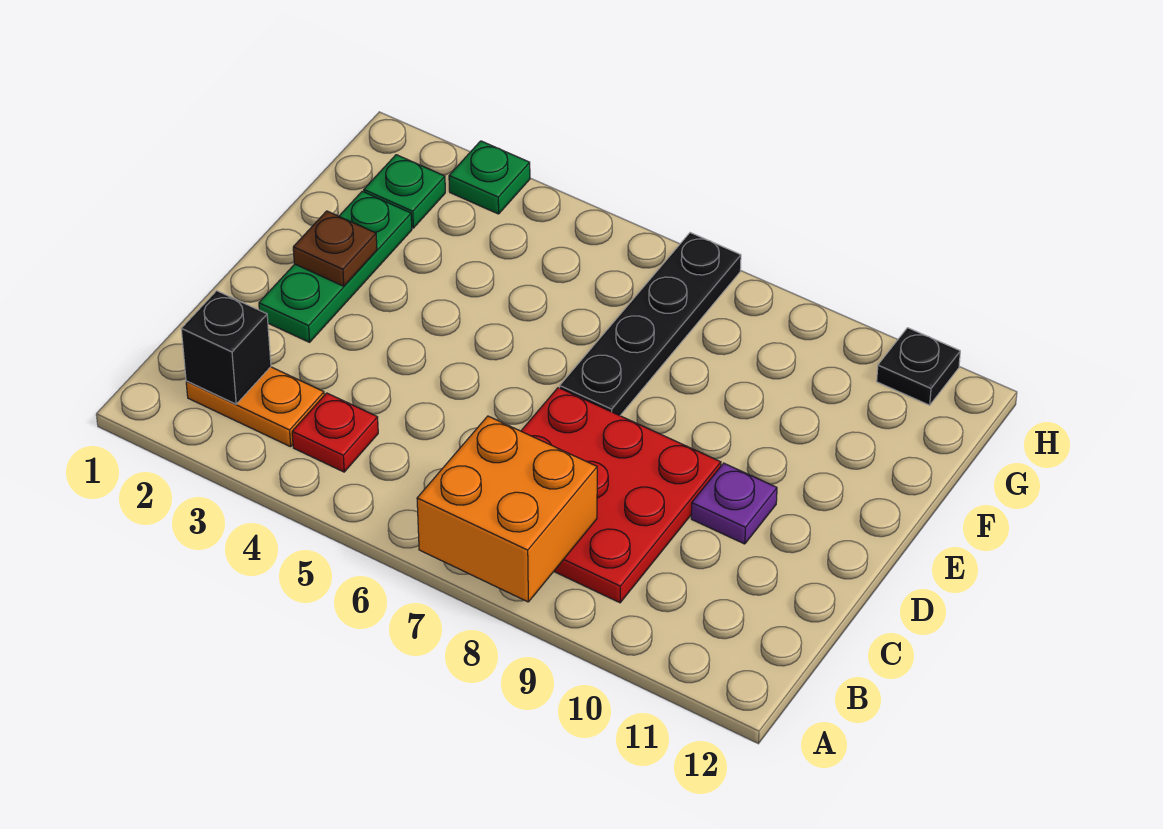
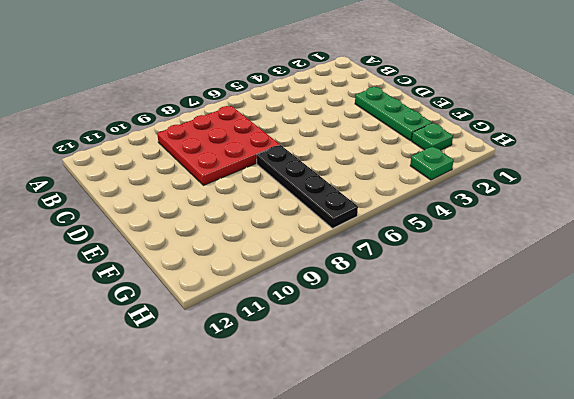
none -> orange plate B2:B3 level 1
none -> red plate B4 level 1
none -> purple plate D10 level 1

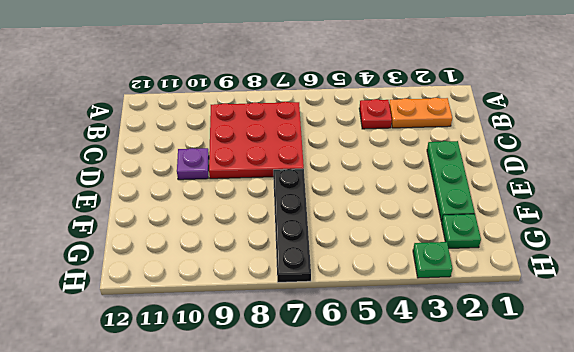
none -> black plate H11 level 1
none -> orange brick A7:B8 level 2
none -> black brick B2 level 2

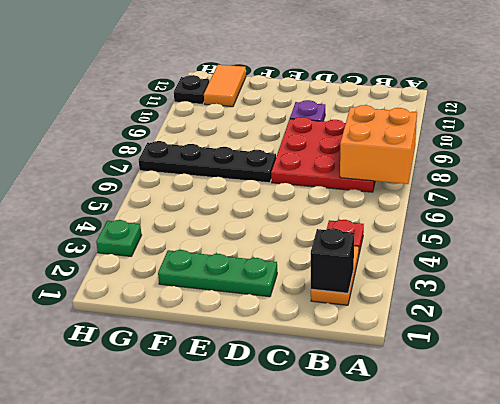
orange tile G11:G12 level 1 -> none
none -> green plate G2 level 1
none -> brown plate E2 level 2

